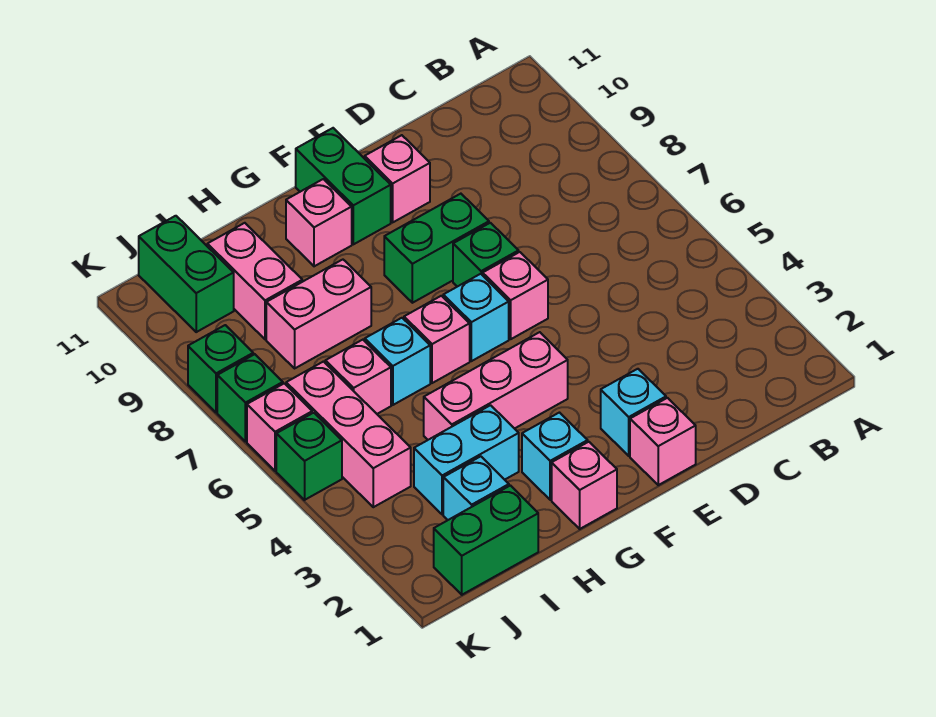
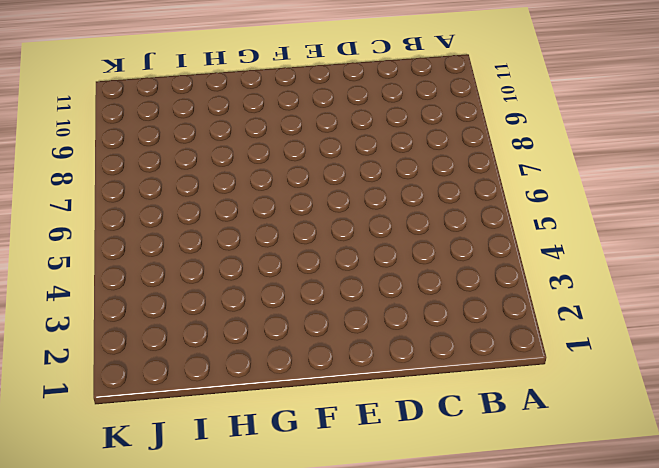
none -> pink brick E1 level 1
none -> cyan brick E2 level 1
none -> pink brick E6 level 1

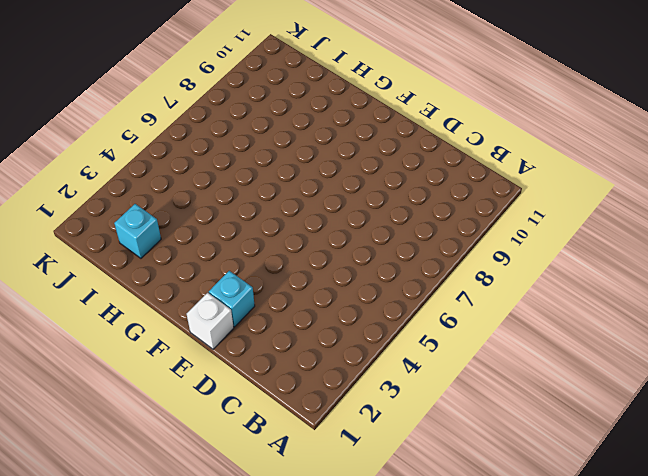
white brick E1 level 1 -> pink brick E1 level 1
none -> pink brick E6 level 1
none -> green brick E7 level 1
none -> green brick E8:F8 level 1

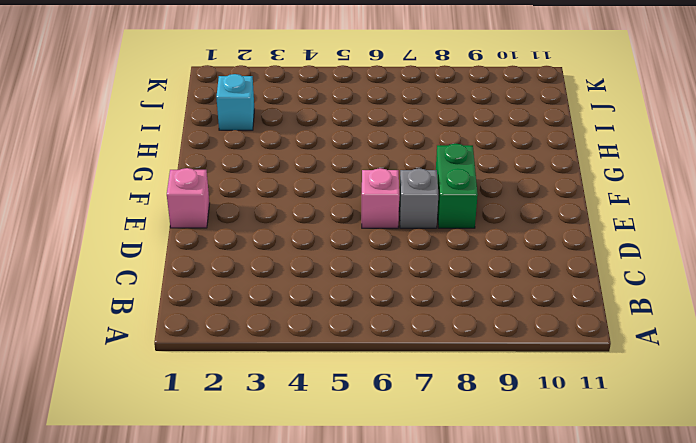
grey brick E7 level 1 -> green brick E7 level 1
none -> cyan brick E2 level 1
none -> pink brick E10 level 1
none -> pink brick F4:H4 level 1

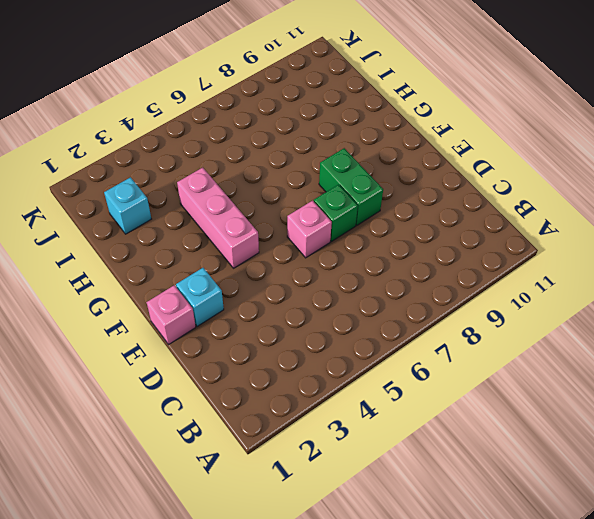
none -> pink brick E10 level 1
none -> cyan brick F6 level 1
none -> green brick F10:F11 level 1

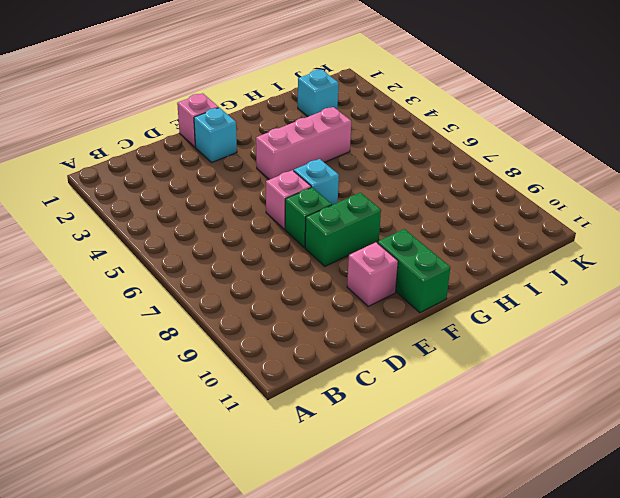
none -> pink brick G1 level 1
none -> cyan brick G2 level 1
none -> pink brick G6 level 1

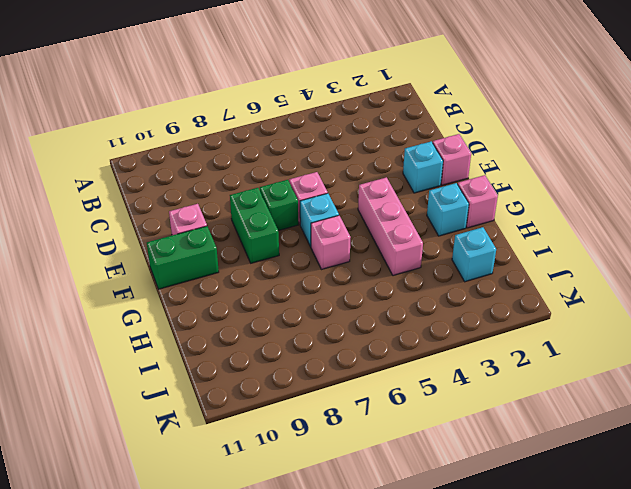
none -> pink brick G10 level 1
none -> cyan brick H3:I3 level 1
none -> cyan brick H6 level 1

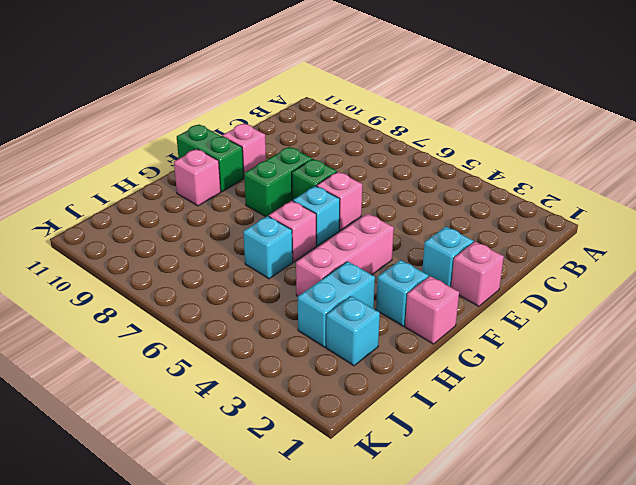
none -> pink brick H8:I8 level 1
none -> green brick I1:J1 level 1
none -> pink brick I6 level 1

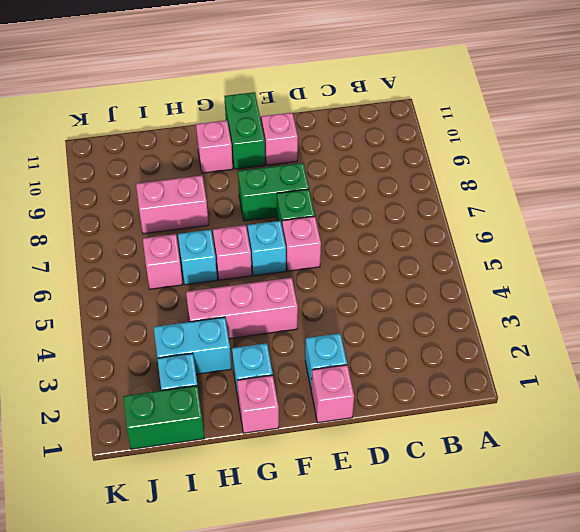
none -> pink brick I9:I10 level 1
none -> pink brick J4:J6 level 1
none -> green brick J10:J11 level 1

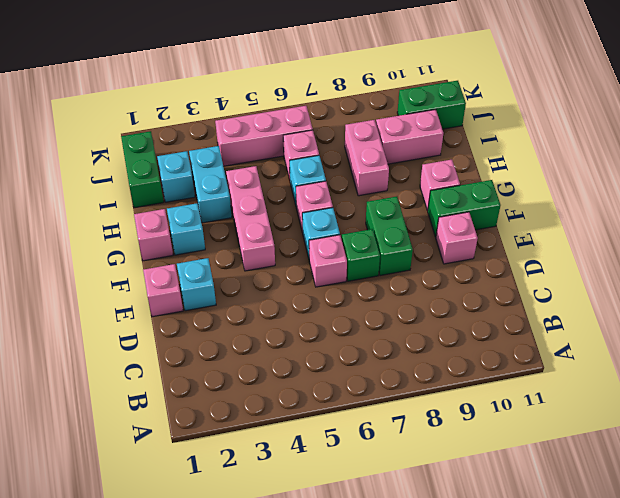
none -> green brick K5 level 1
none -> pink brick K6 level 1
none -> green brick K7 level 1

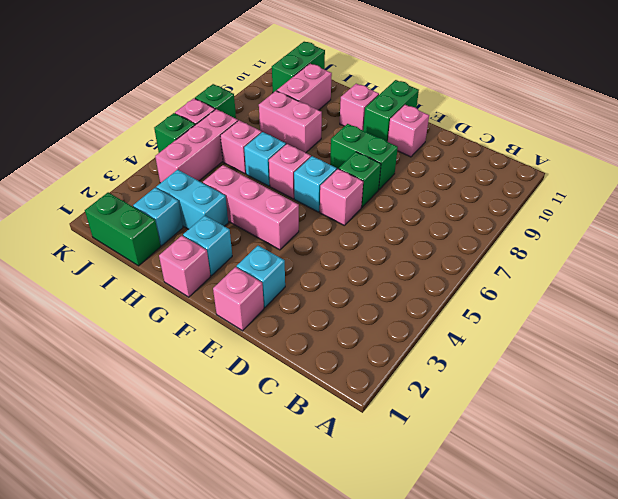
none -> green brick K8 level 1

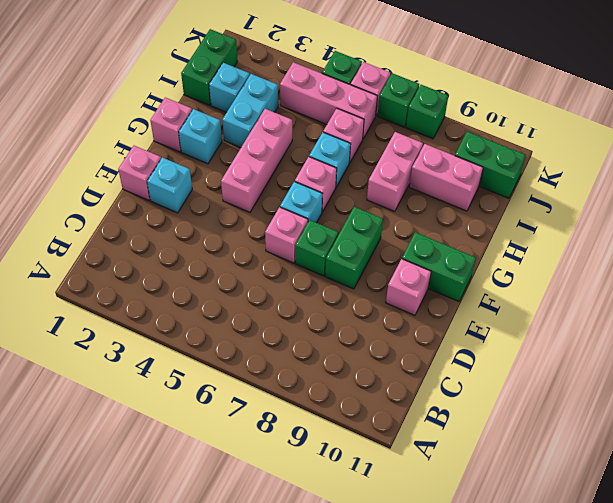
none -> pink brick G10 level 1

